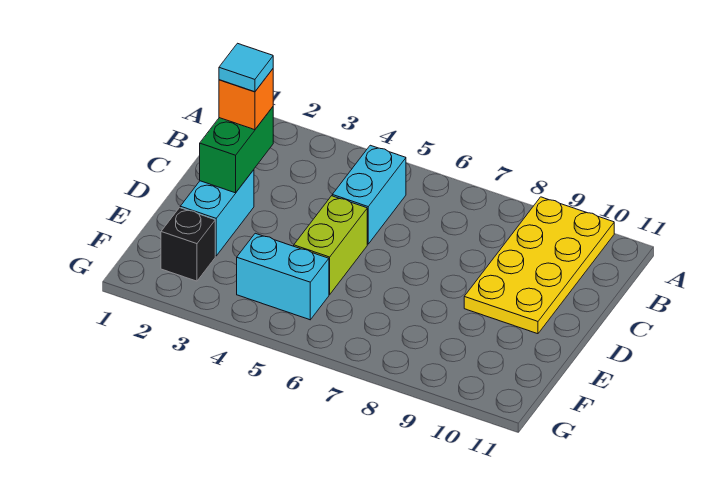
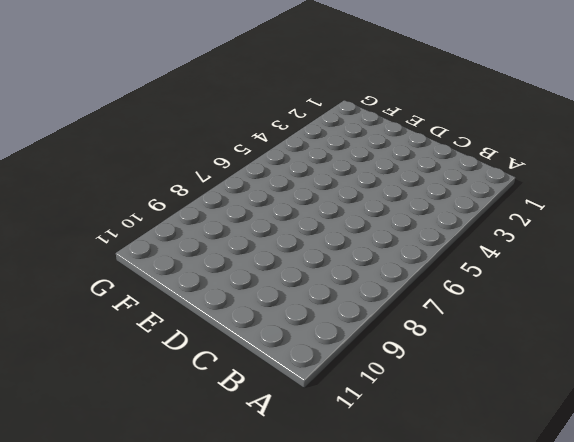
none -> yellow plate A9:D10 level 1
none -> cyan brick B5:C5 level 1

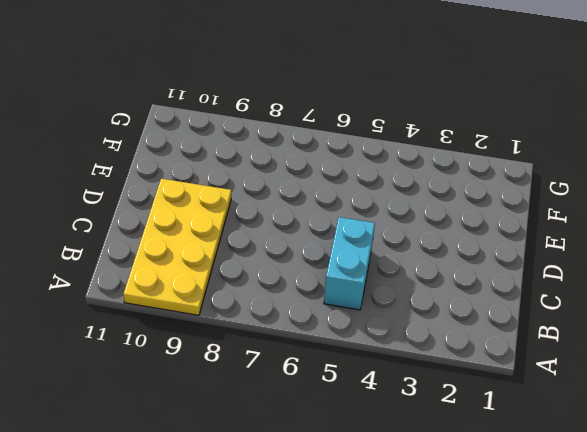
none -> cyan brick D2:E2 level 1
none -> lime brick D5:E5 level 1

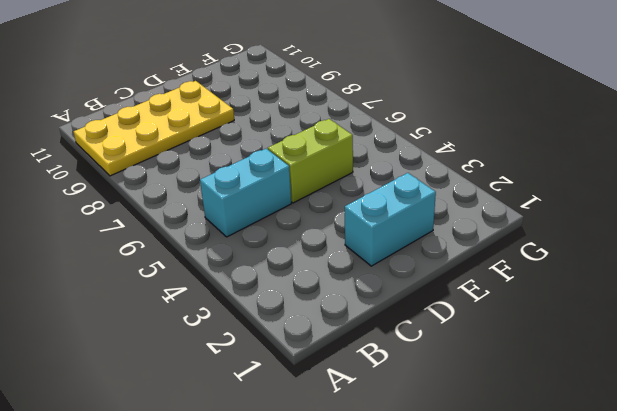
none -> black brick F2 level 1
none -> cyan brick F4:F5 level 1

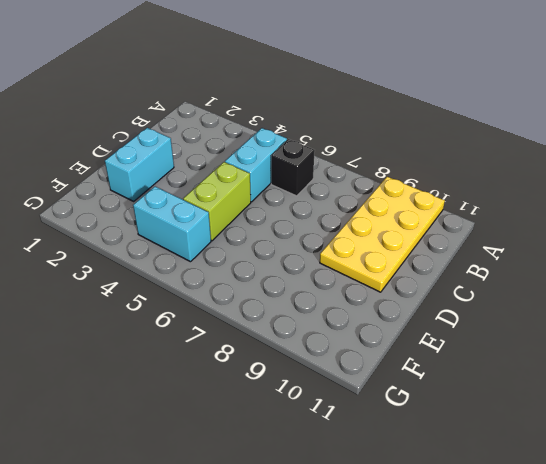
black brick B6 level 1 -> black brick F2 level 1
none -> green brick C2:D2 level 2
none -> orange brick C2 level 3

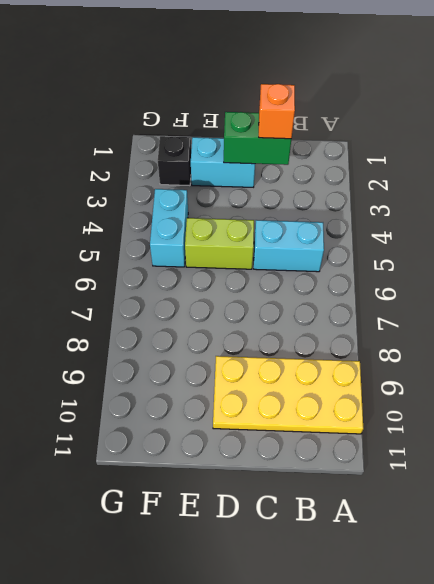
none -> cyan tile C2 level 4

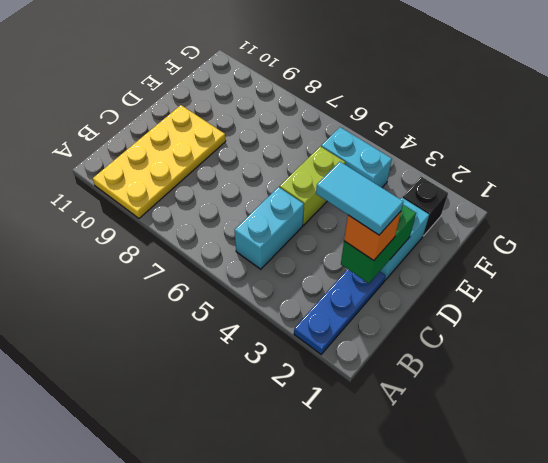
blue plate A2:C2 level 1 -> none
cyan tile C2:C3 level 4 -> cyan tile C2 level 4

